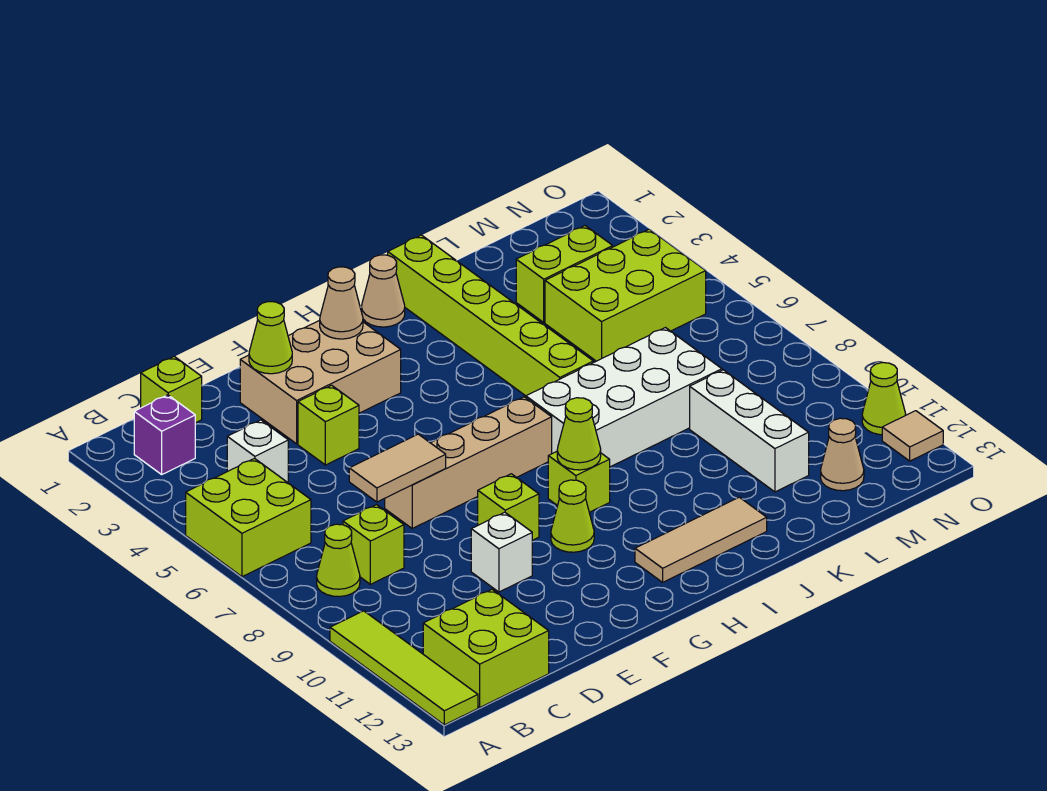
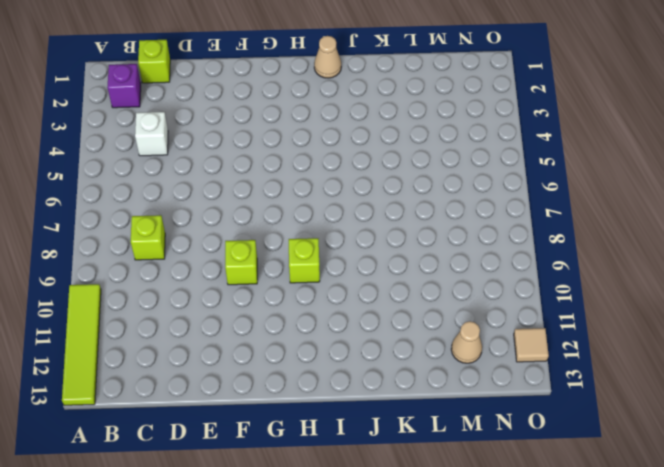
none -> lime brick A5:B6 level 1
none -> lime cone B8 level 1
none -> lime brick B12:C13 level 1

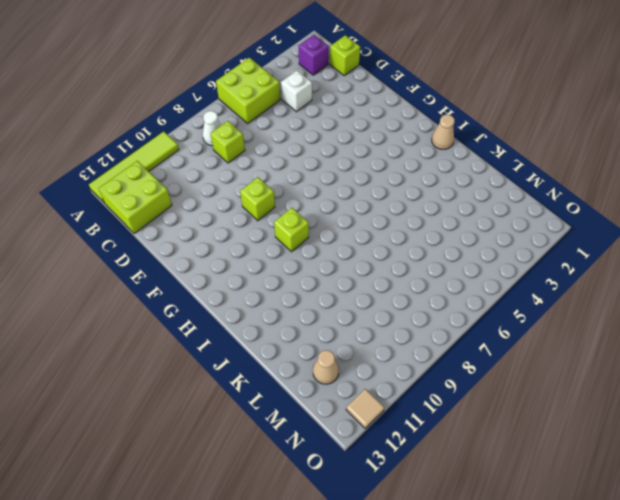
white cone B8 level 1 -> lime cone B8 level 1
none -> tan brick E2:G3 level 1
none -> lime brick E4 level 1
none -> tan brick E7:H7 level 1

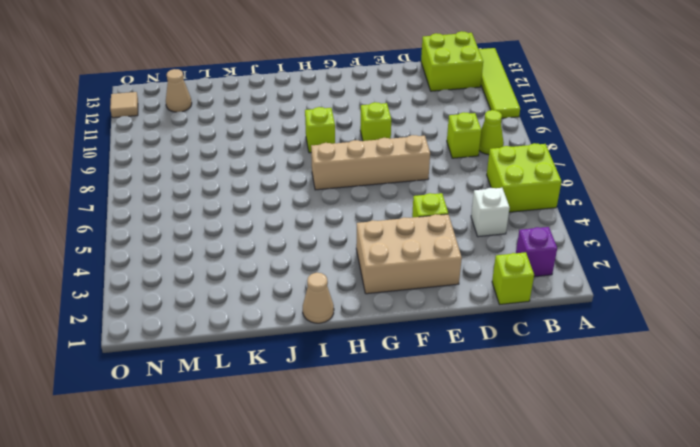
none -> white brick E10 level 1
none -> lime cone G10 level 1
none -> tan tile H12:J12 level 1

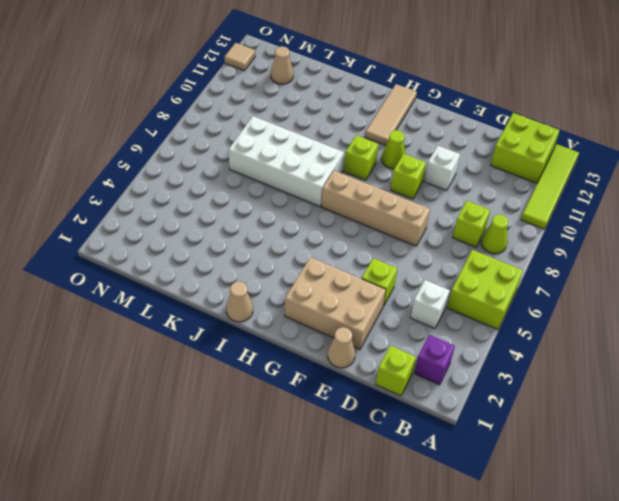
tan cone E1 level 1 -> tan cone G2 level 2
tan tile H11:H13 level 1 -> tan tile H12:J12 level 1
none -> lime brick J1:J6 level 1
none -> lime brick L3:M3 level 1
none -> lime brick L4:N5 level 1

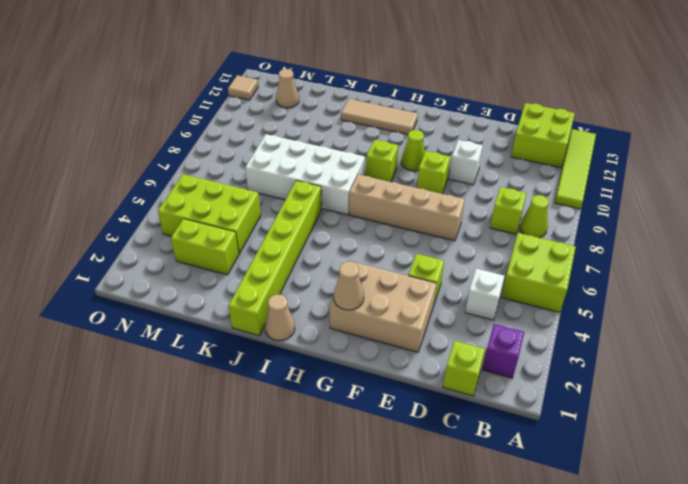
none -> white brick L9:L11 level 1
none -> lime cone O11 level 1
none -> tan tile D7:E7 level 2

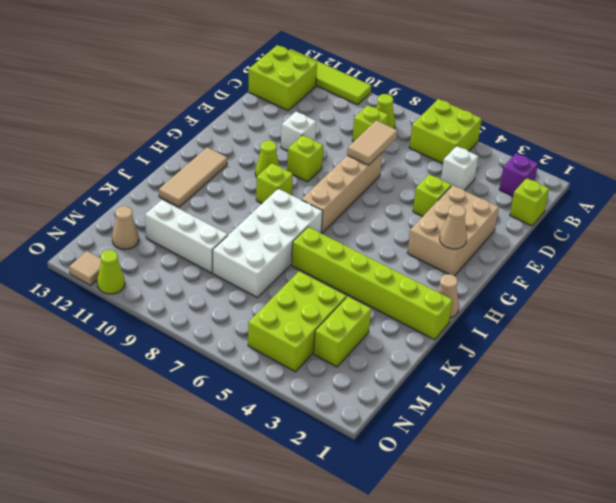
none -> lime cone E2 level 2
none -> lime cone H9 level 2

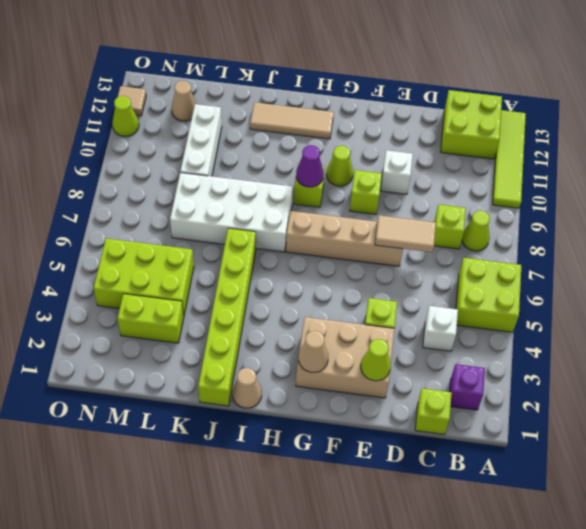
purple cone H9 level 2 -> lime cone H9 level 2

